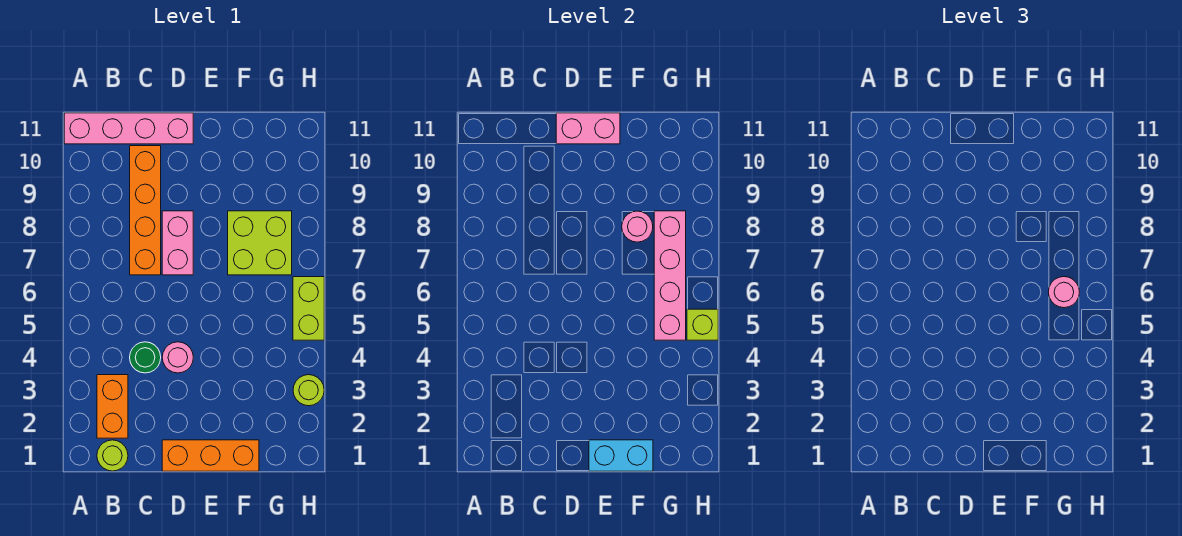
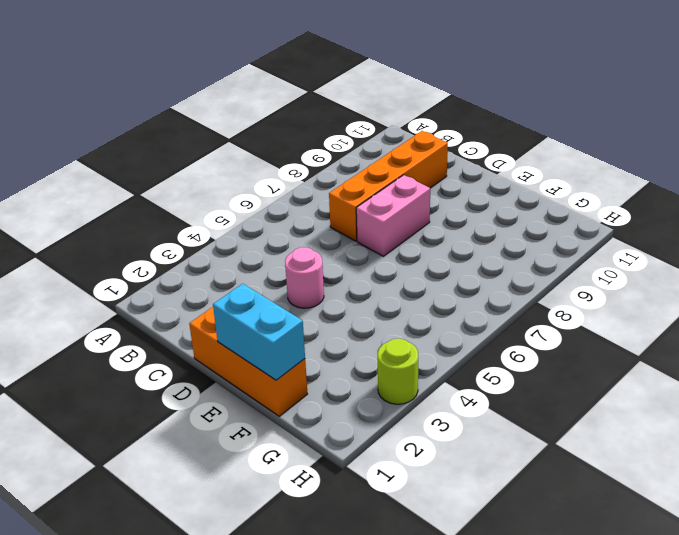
none -> pink brick A11:D11 level 1
none -> lime round brick B1 level 1
none -> orange brick B2:B3 level 1

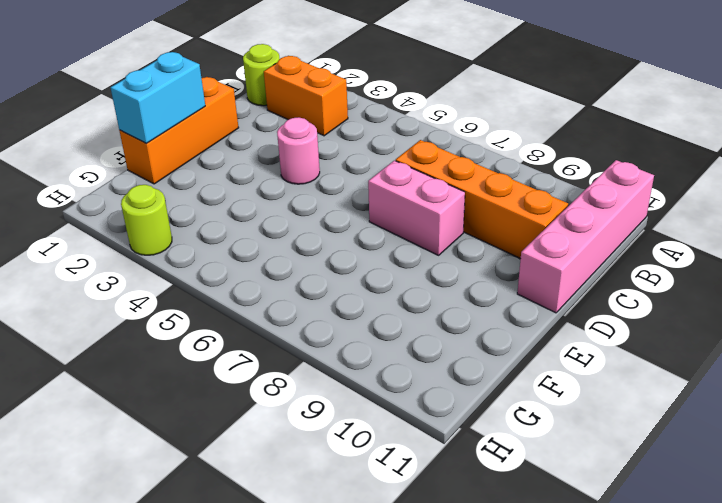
none -> green round brick C4 level 1
none -> lime brick F7:G8 level 1
none -> lime brick H5:H6 level 1

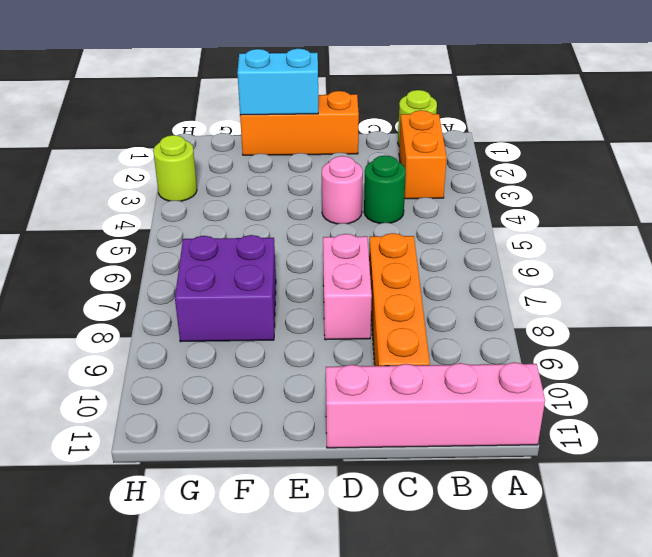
purple brick F7:G8 level 1 -> lime brick F7:G8 level 1
none -> lime brick H5:H6 level 1
none -> pink brick D11:E11 level 2
none -> pink round brick F8 level 2

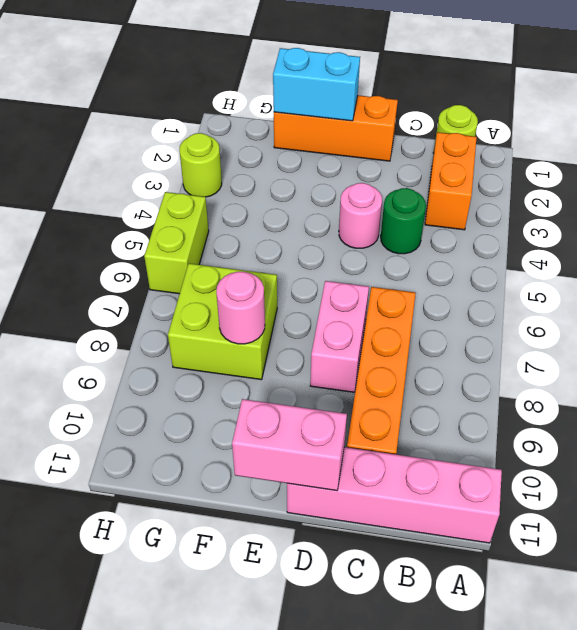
none -> pink brick G5:G8 level 2
none -> lime brick H5 level 2
none -> pink round brick G6 level 3

